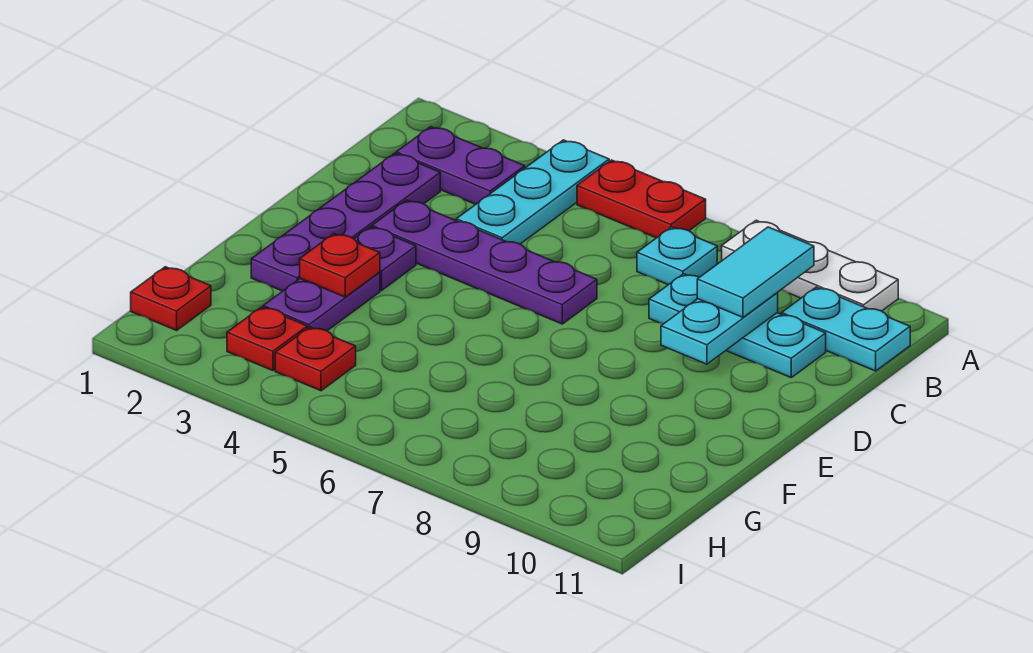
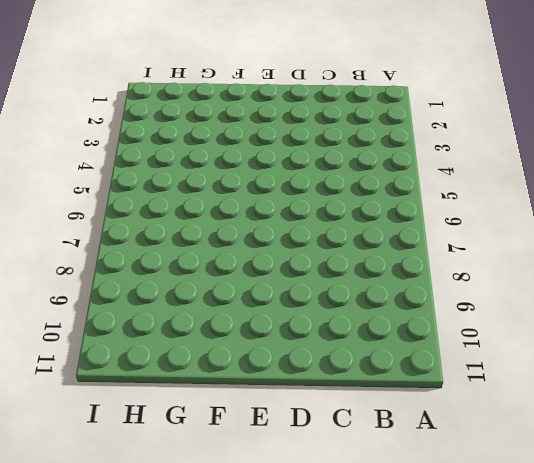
none -> cyan plate A4:C4 level 1
none -> red plate A5:A6 level 1
none -> white plate A8:A10 level 1

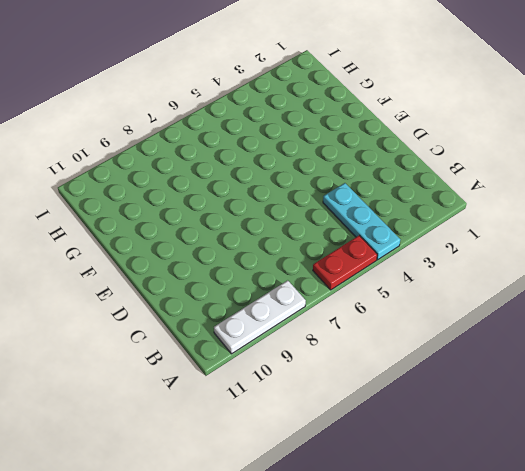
none -> purple plate B2:B3 level 1
none -> cyan plate B7 level 1
none -> cyan plate B10:B11 level 1

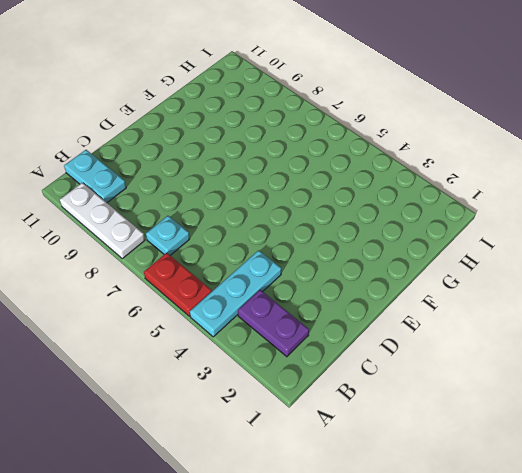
none -> purple plate C2:F2 level 1
none -> cyan plate C8:C10 level 1
none -> purple plate D3:D6 level 1

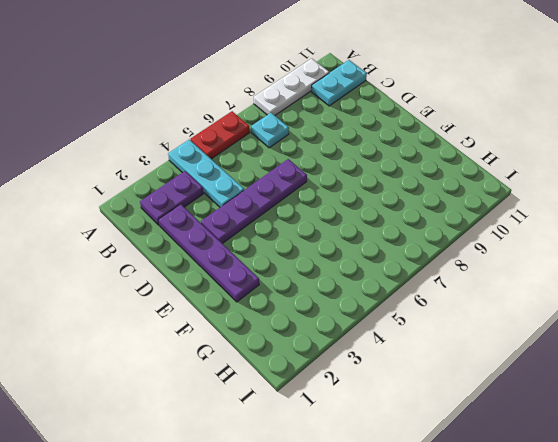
none -> cyan plate C8:C10 level 1
none -> purple plate E3 level 1
none -> purple plate F3:G3 level 1

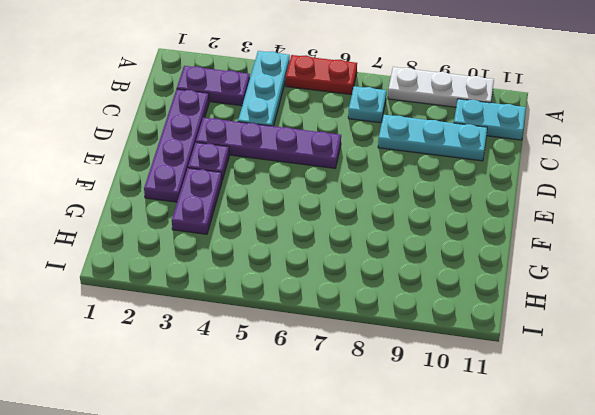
none -> red plate H1 level 1
none -> red plate H3 level 1
none -> red plate H4 level 1

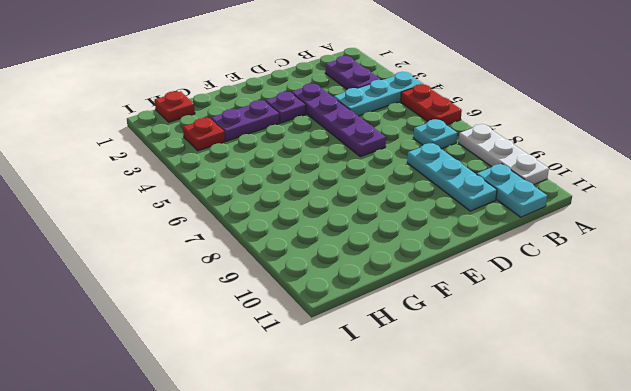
none -> purple plate C2:F2 level 1
none -> red plate H4 level 1
none -> cyan plate C9:D9 level 2

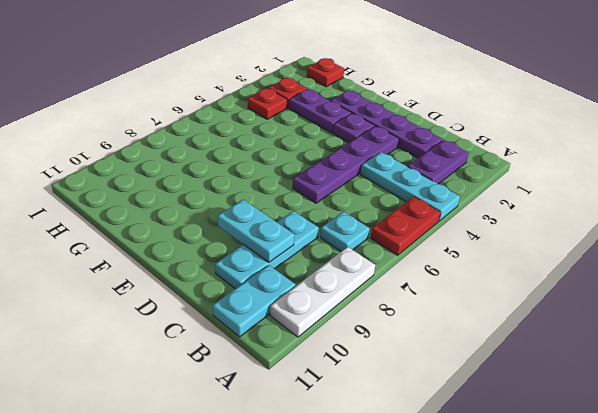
none -> red plate F3 level 2
none -> cyan tile B9:C9 level 3

